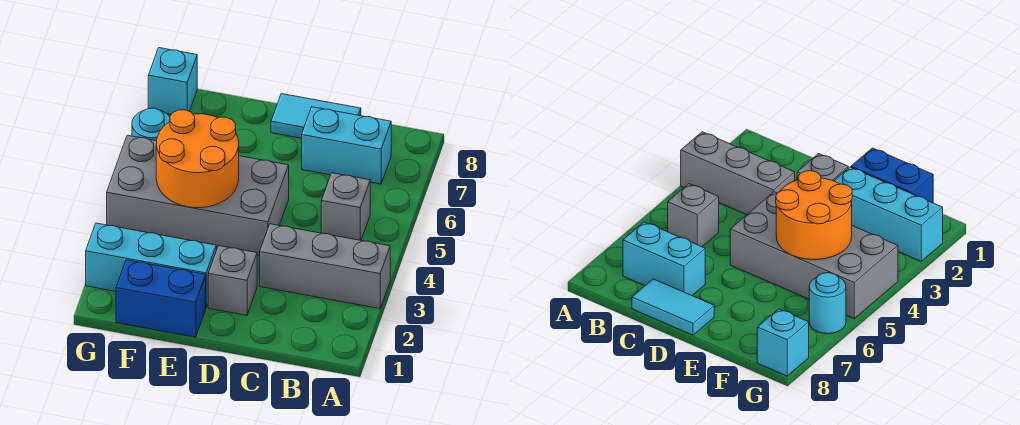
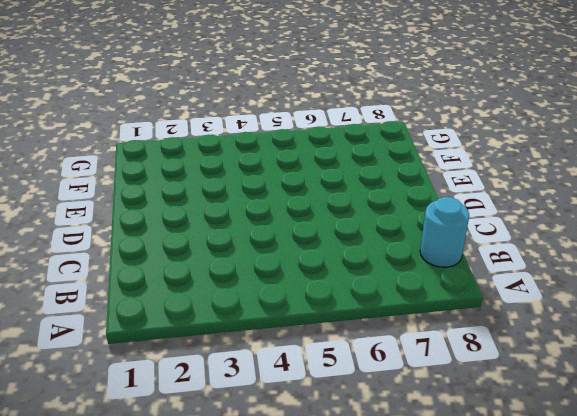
cyan round brick B8 level 1 -> cyan round brick G6 level 1
none -> grey brick A3:C3 level 1
none -> grey brick B5 level 1

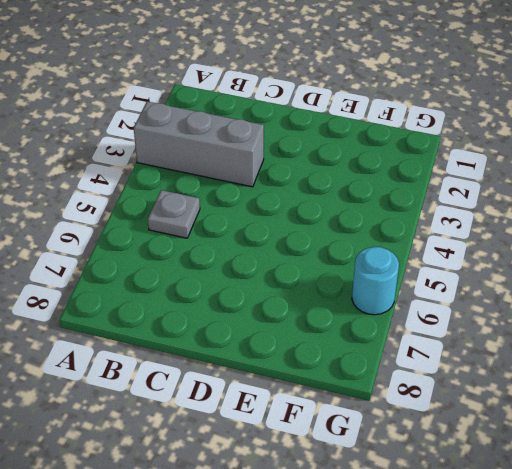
grey plate B5 level 1 -> grey brick B5 level 1
none -> cyan brick B7:C7 level 1
none -> cyan tile C8:D8 level 1

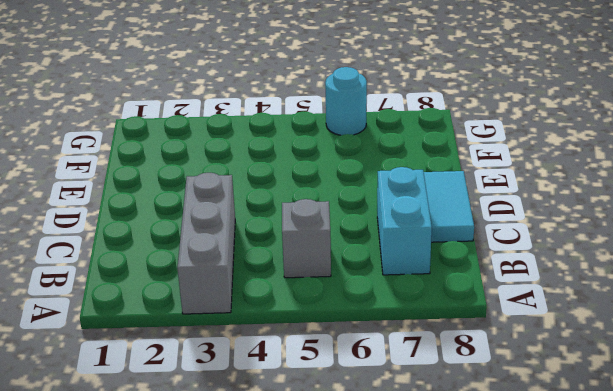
none -> grey brick D2 level 1
none -> grey brick D4:G5 level 1

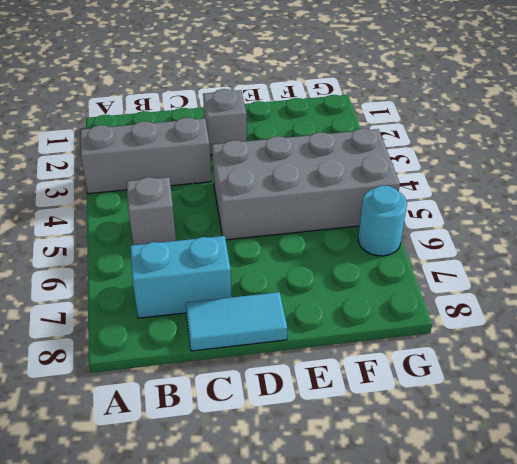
none -> blue brick E1:F1 level 1
none -> cyan brick E2:G2 level 1

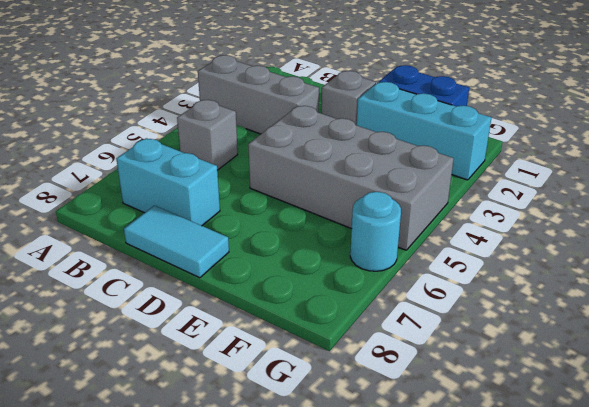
none -> cyan brick G8 level 1
none -> orange round brick E4:F5 level 2

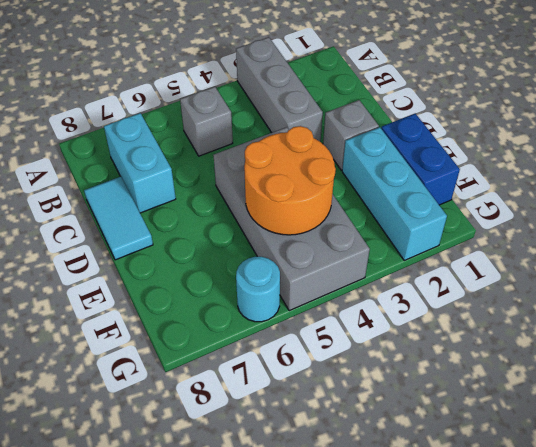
none -> cyan brick G8 level 1

